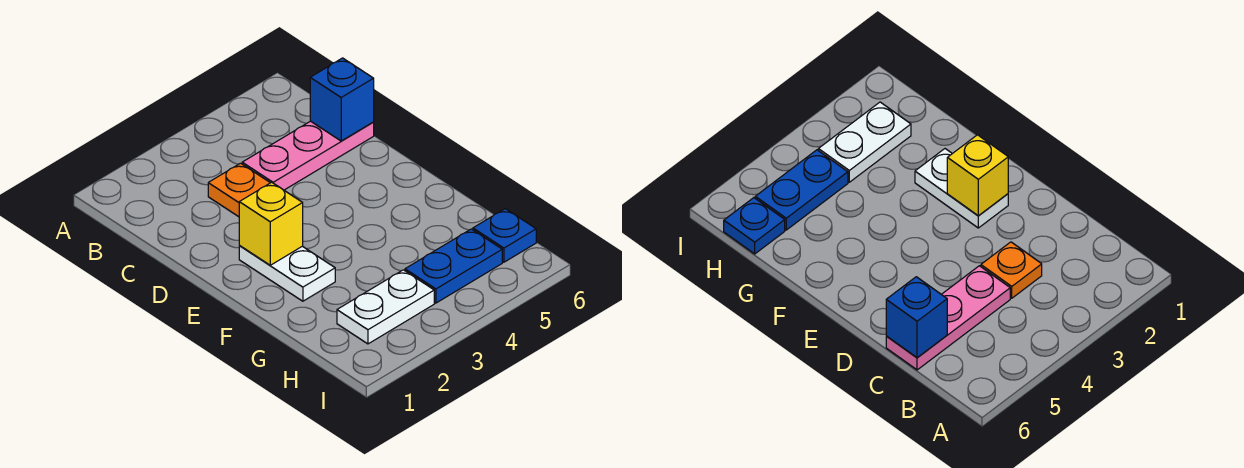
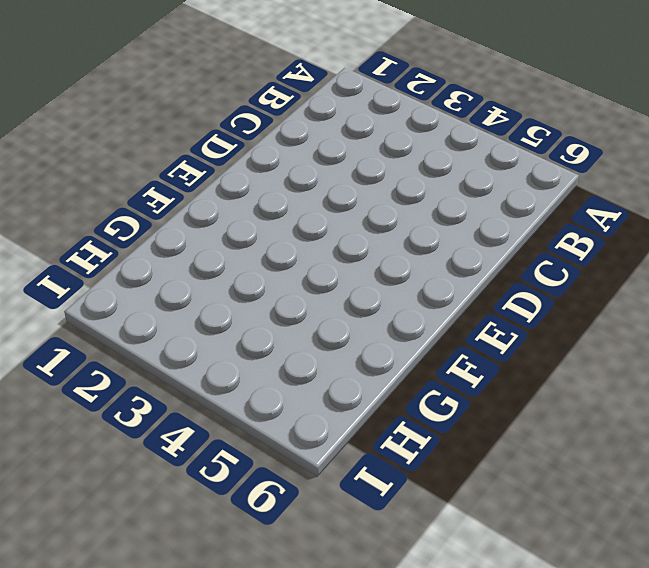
none -> orange plate C3 level 1
none -> pink plate C4:C6 level 1

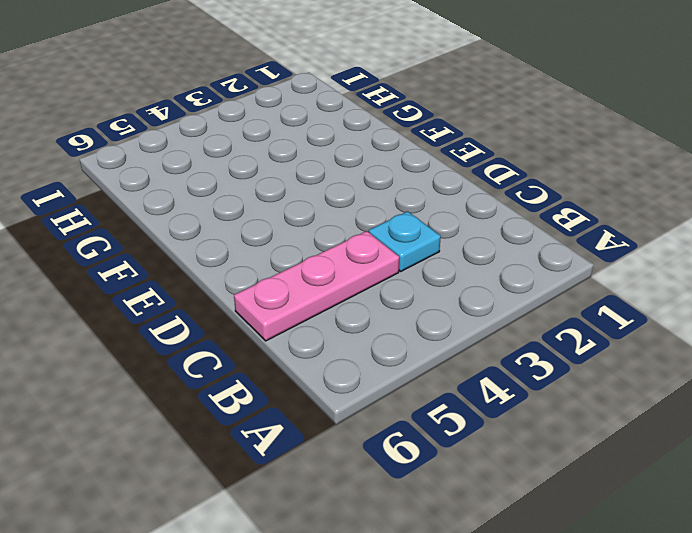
cyan plate C3 level 1 -> orange plate C3 level 1
none -> white plate E2:F2 level 1
none -> white plate H2:H3 level 1

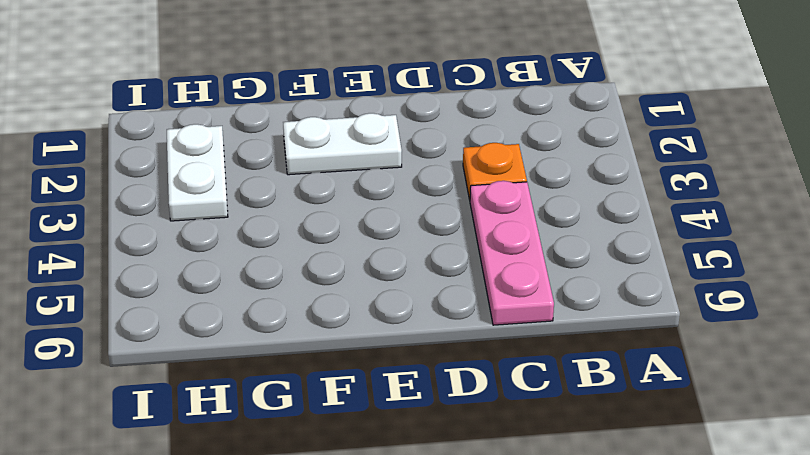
none -> blue plate H4:H5 level 1
none -> blue plate H6 level 1

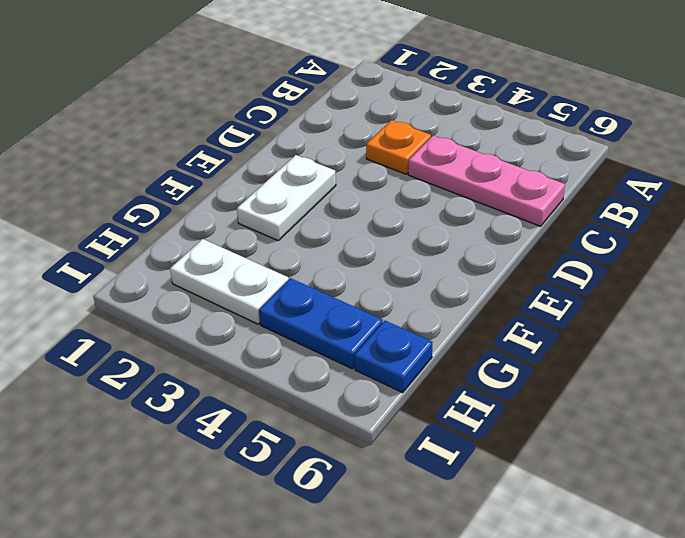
none -> blue brick C6 level 2
none -> yellow brick E2 level 2

